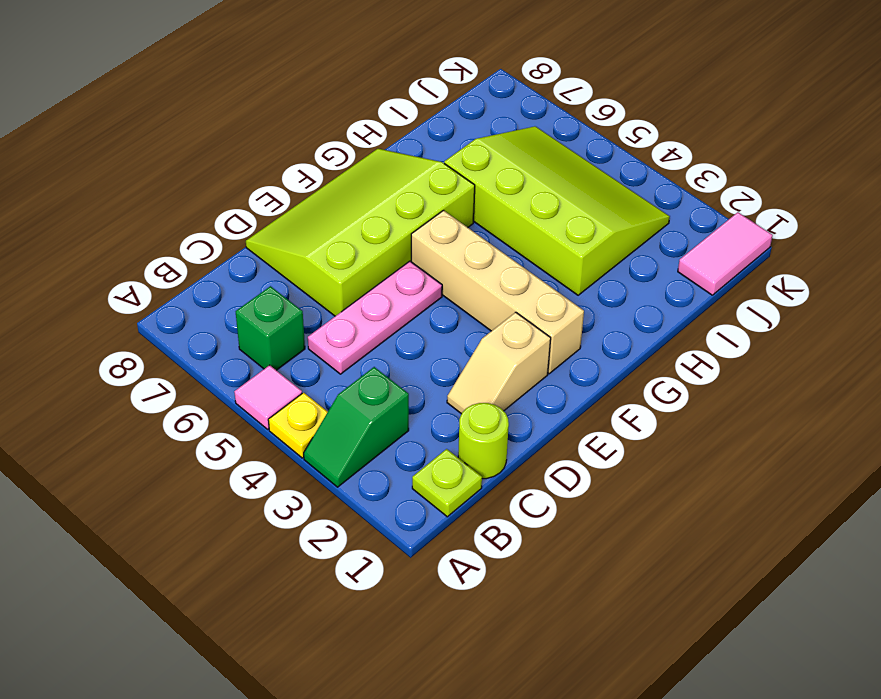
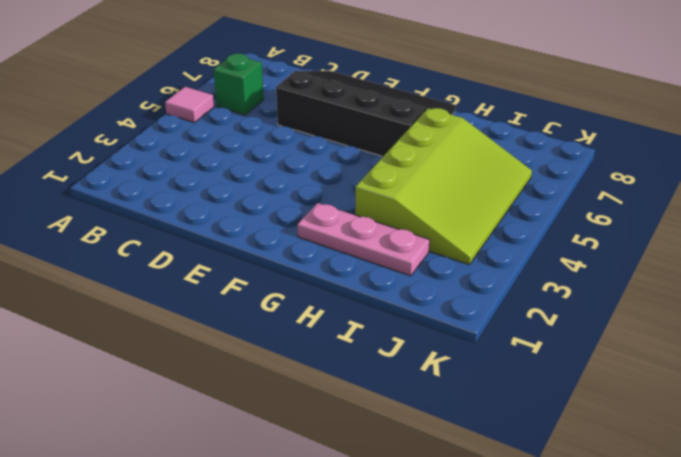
black slope D6:G8 level 1 top 6 -> lime slope D6:G8 level 1 top 6
pink plate G2:I2 level 1 -> pink plate C5:E5 level 1
none -> green slope A3:B3 level 1 top B
none -> yellow plate A4 level 1
none -> lime plate B1 level 1

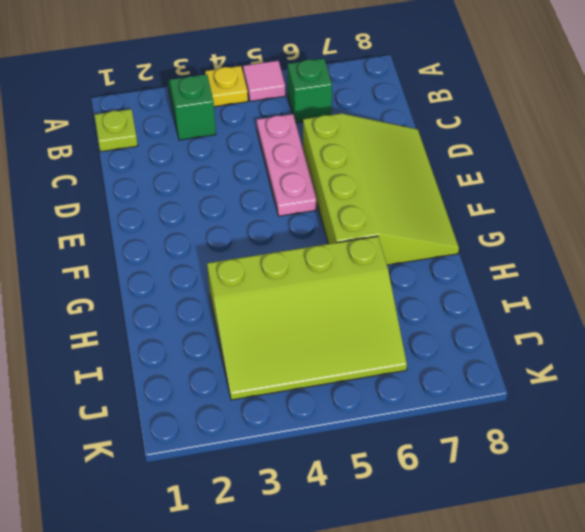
none -> lime round brick C1 level 1
none -> tan slope D2:E2 level 1 top E
none -> tan brick F2:F5 level 1

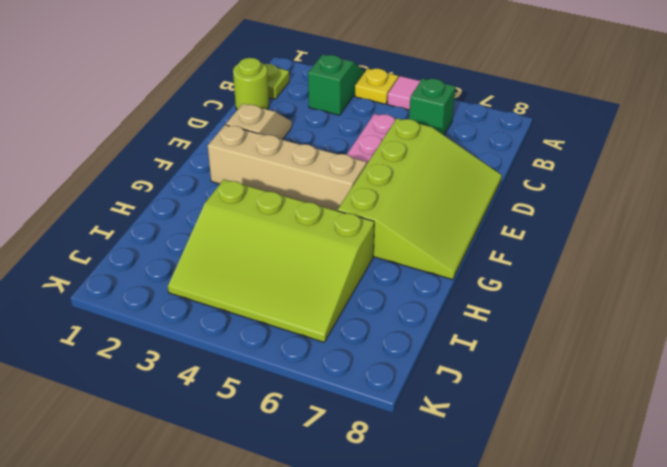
none -> pink tile J1:K1 level 1

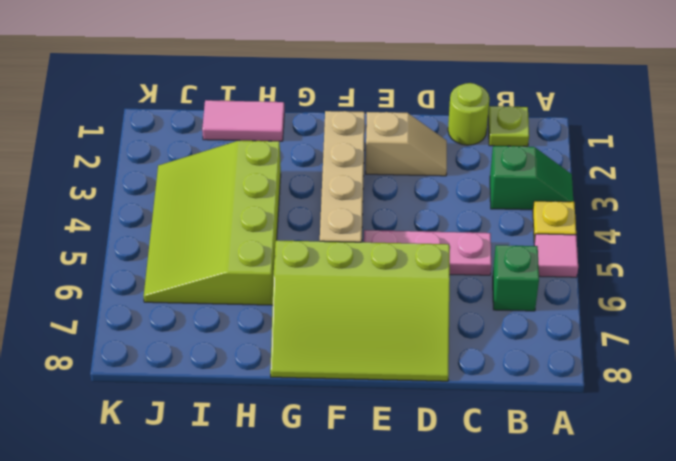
pink tile H1:I1 level 1 -> pink tile J1:K1 level 1

